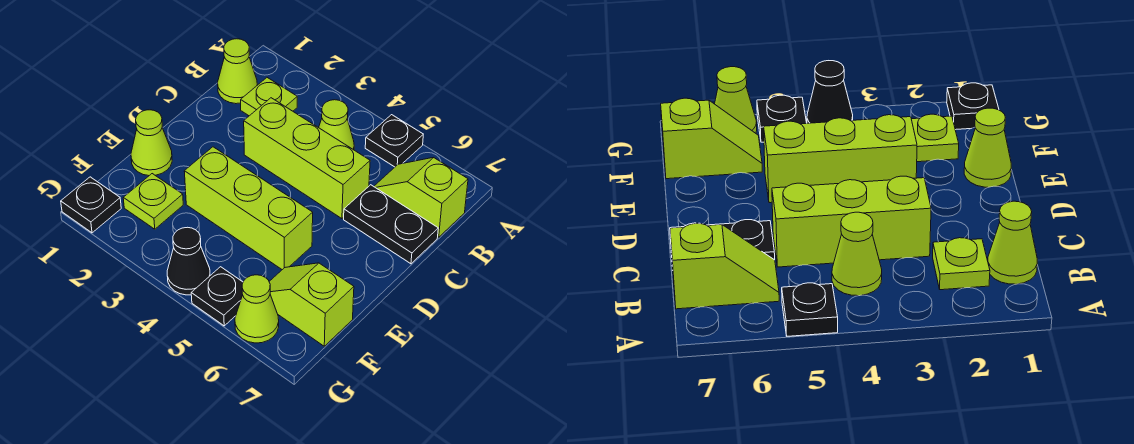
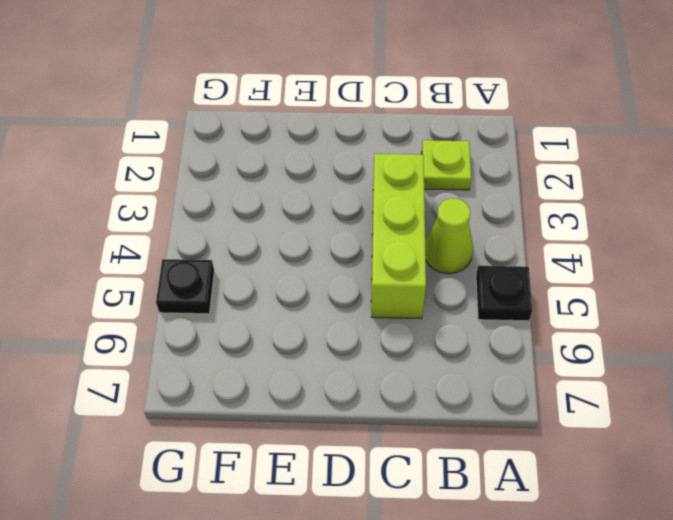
none -> lime cone B1 level 1
none -> lime slope B6:B7 level 1 top 7
none -> black plate C6:C7 level 1

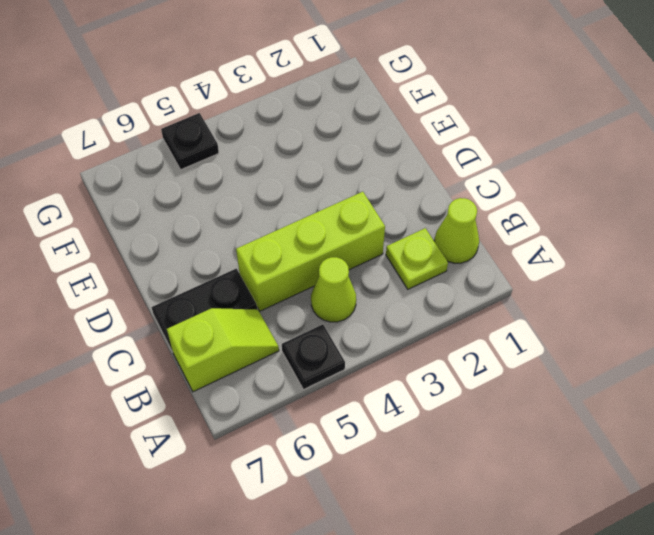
none -> lime cone E1 level 1
none -> lime brick E3:E5 level 1
none -> lime plate F2 level 1

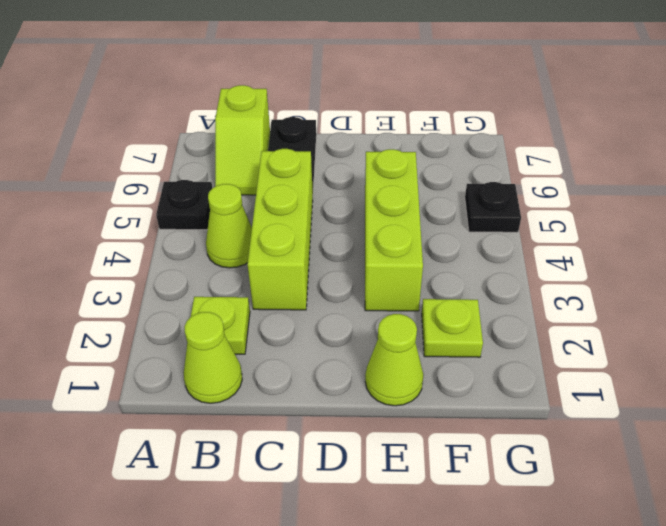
none -> lime slope F6:F7 level 1 top 7
none -> black plate G1 level 1
none -> black cone G4 level 1

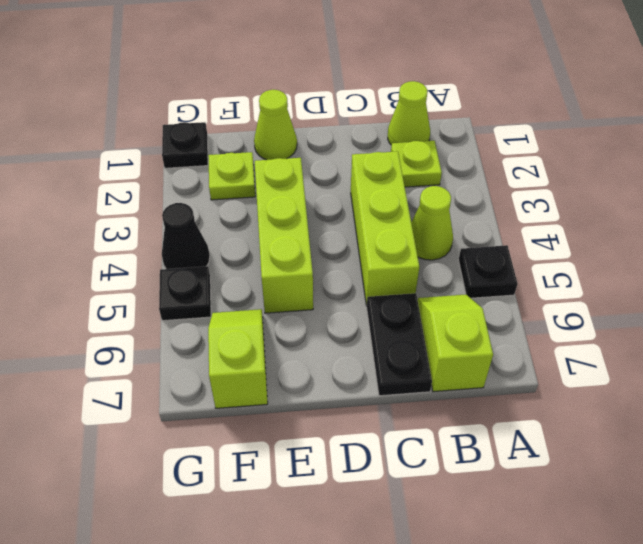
none -> lime cone G6 level 1

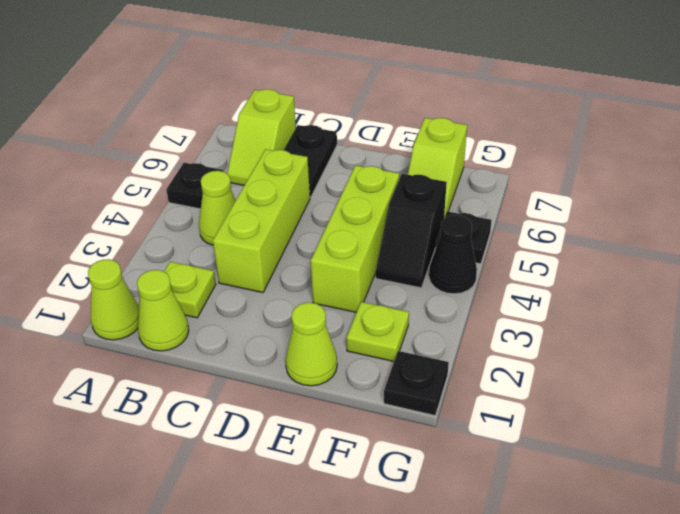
lime cone A1 level 1 -> lime cone G6 level 1
black slope F4:F5 level 1 top 5 -> none

